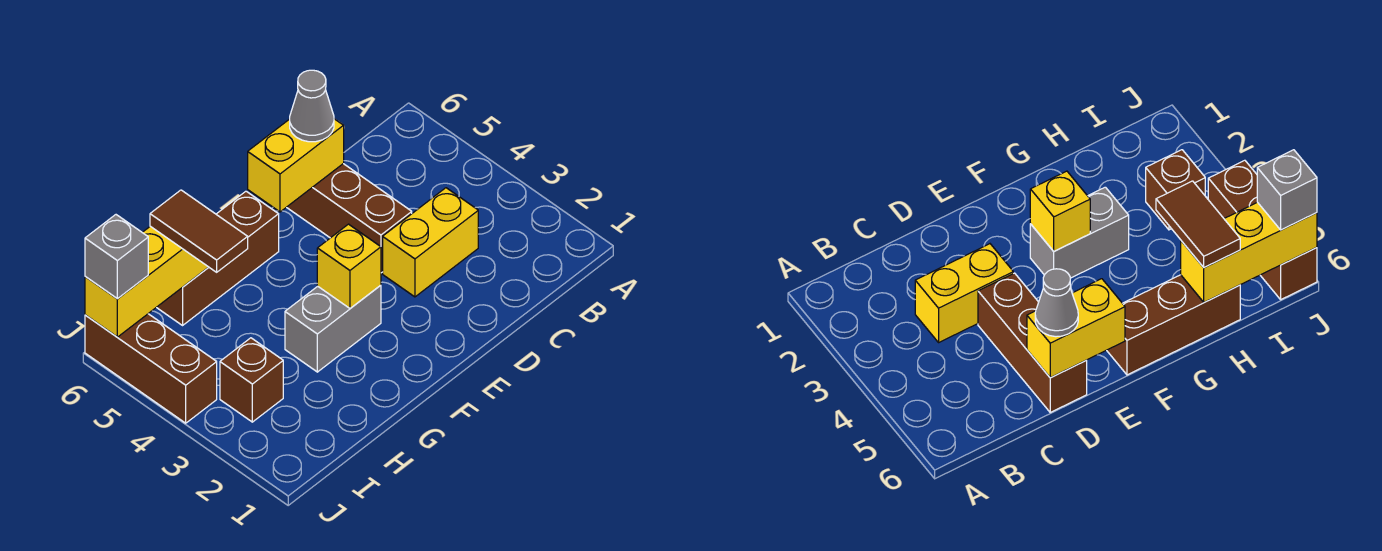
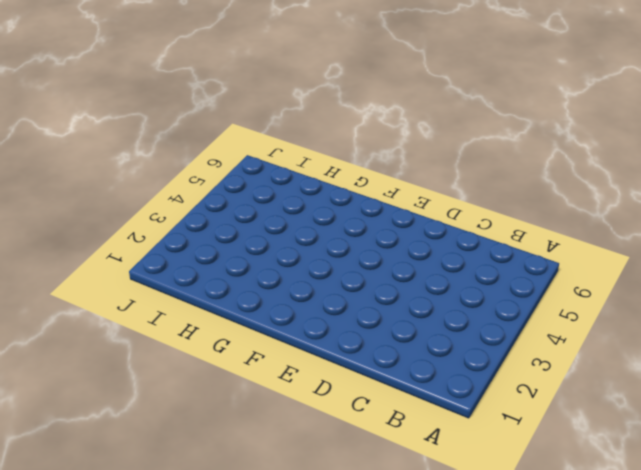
none -> yellow brick C3:D3 level 1
none -> brown brick D4:D6 level 1
none -> grey brick F3:G3 level 1

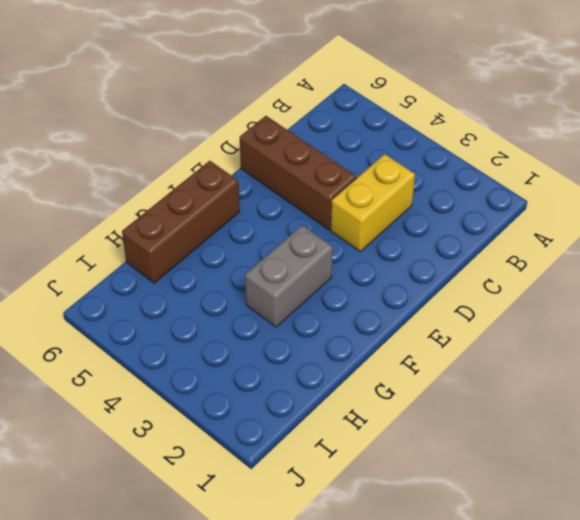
none -> brown brick I3 level 1
none -> brown brick J4:J6 level 1
none -> yellow brick D6:E6 level 2

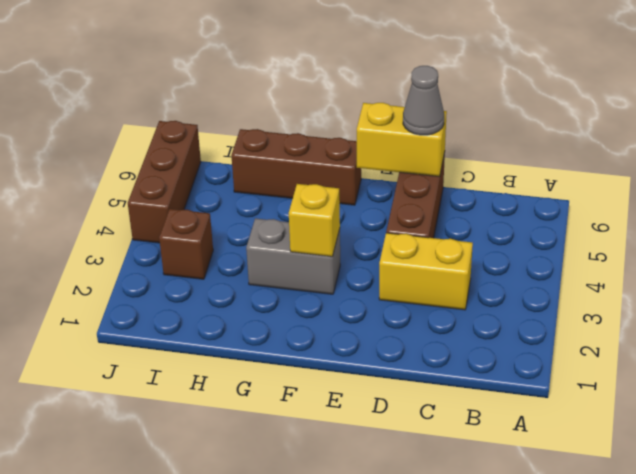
none -> yellow brick H6:J6 level 2
none -> brown tile H5:H6 level 3
none -> grey brick J6 level 3

